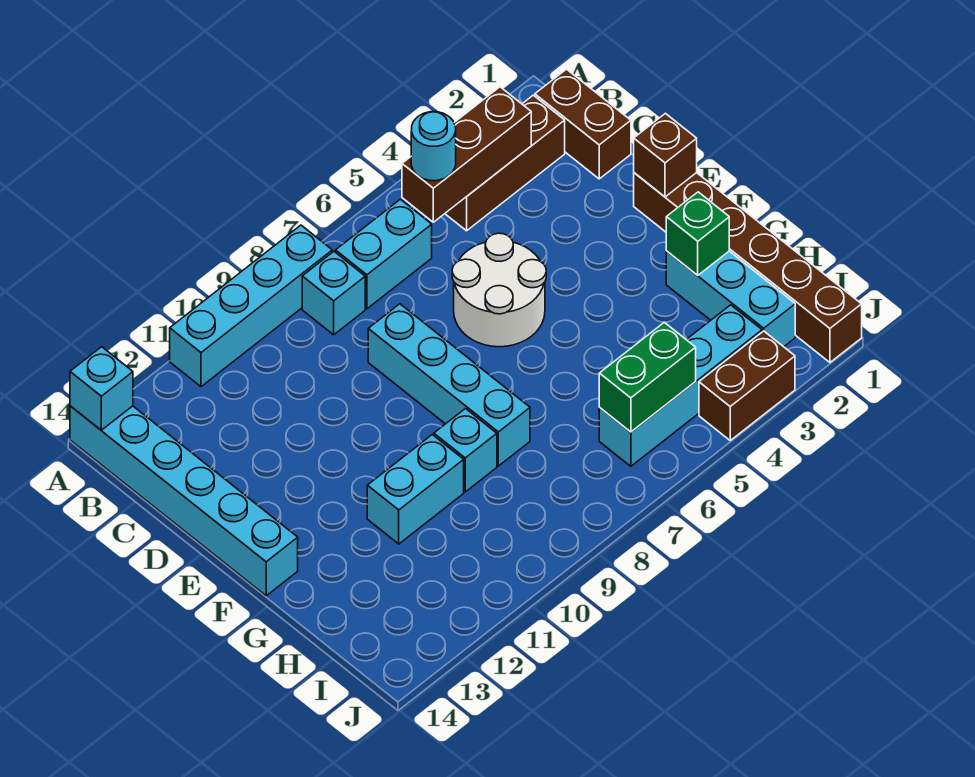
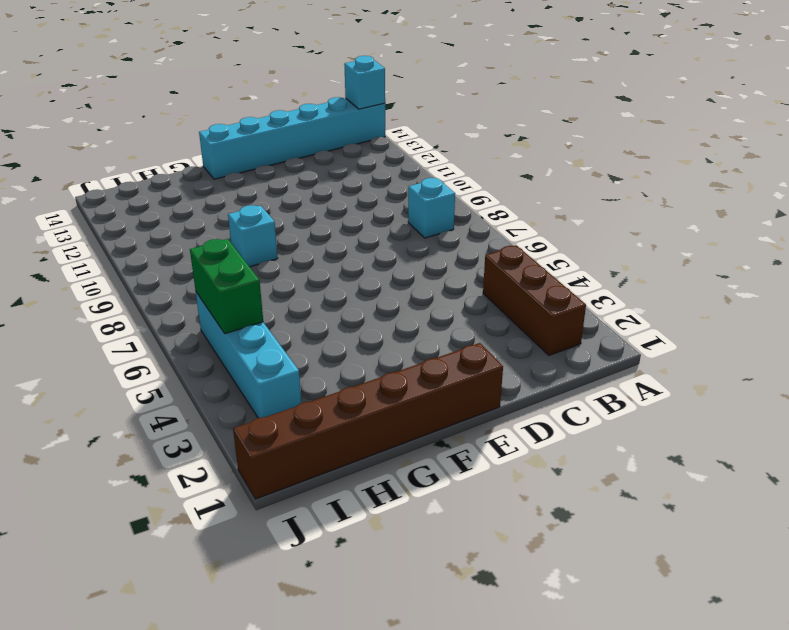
none -> cyan brick A8:A11 level 1
none -> brown brick B1:C1 level 1
none -> cyan brick B6:B7 level 1

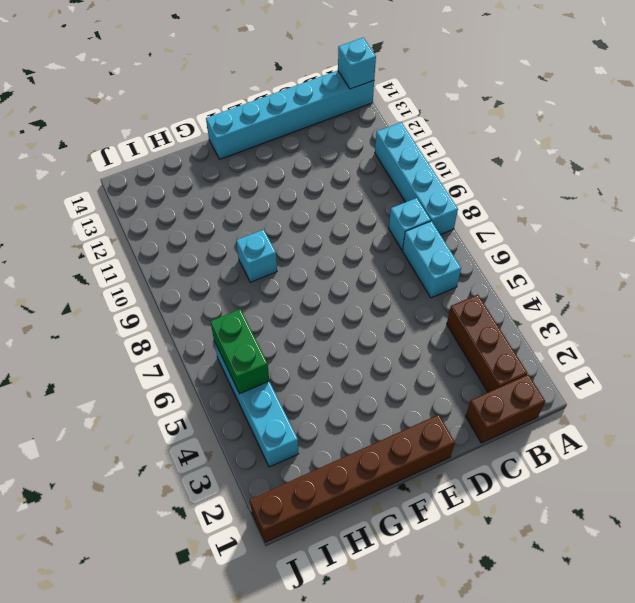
none -> white round brick D5:E6 level 1
none -> cyan brick D8:G8 level 1
none -> cyan brick G2:I2 level 1

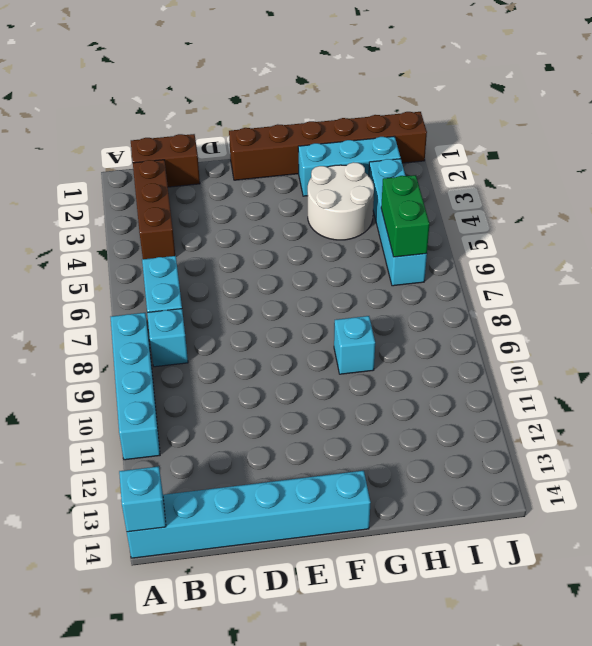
white round brick G3:H4 level 1 -> white round brick D5:E6 level 1
none -> cyan brick D8:G8 level 1
none -> cyan brick G10:G11 level 1
none -> brown brick J3:J4 level 1

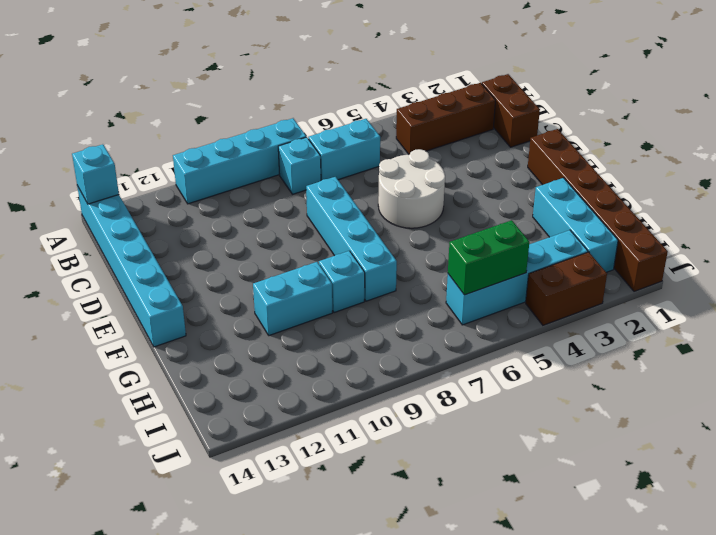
none -> brown brick B3:B5 level 2
none -> brown brick E1 level 2
none -> green brick G2 level 2

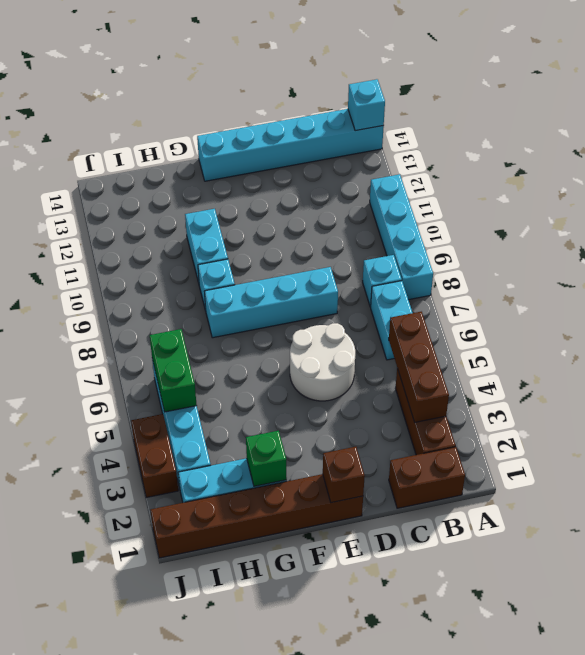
none -> cyan round brick B5 level 3

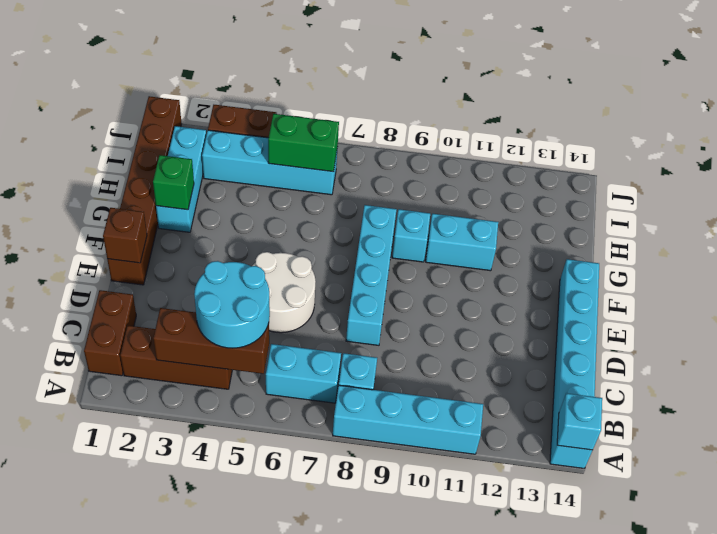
cyan round brick B4:C5 level 3 -> cyan round brick B5 level 3

